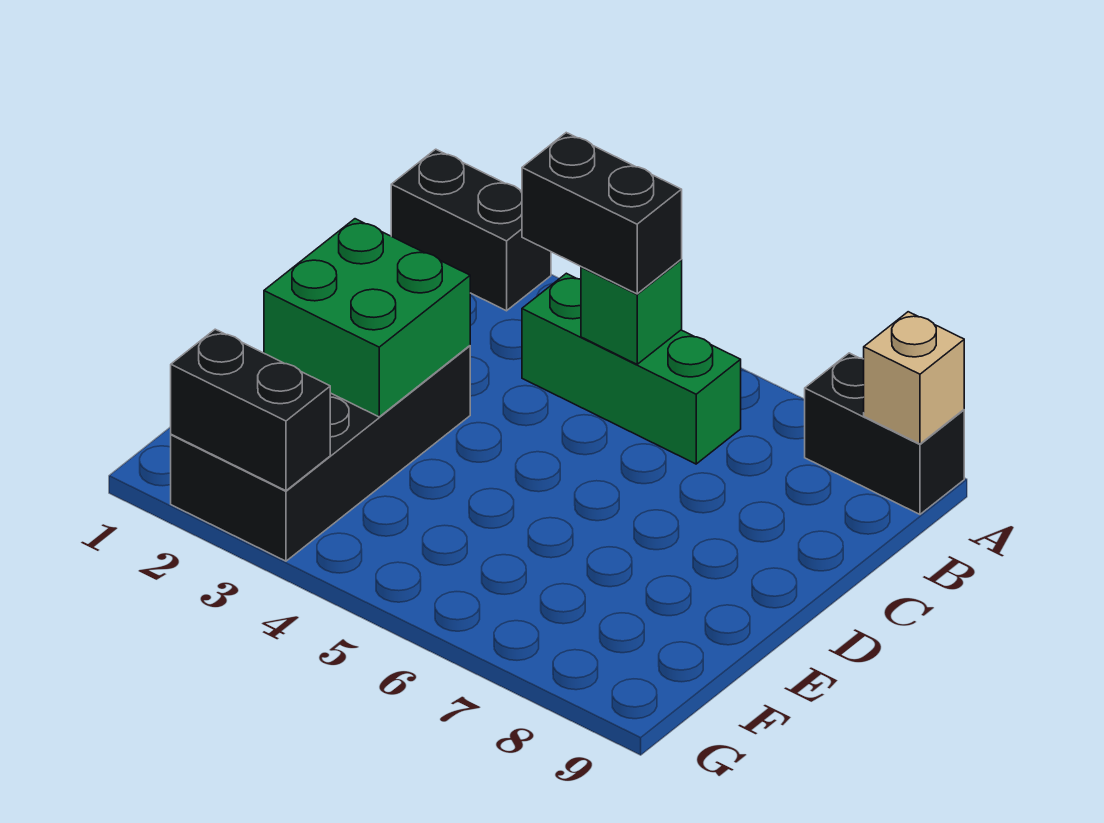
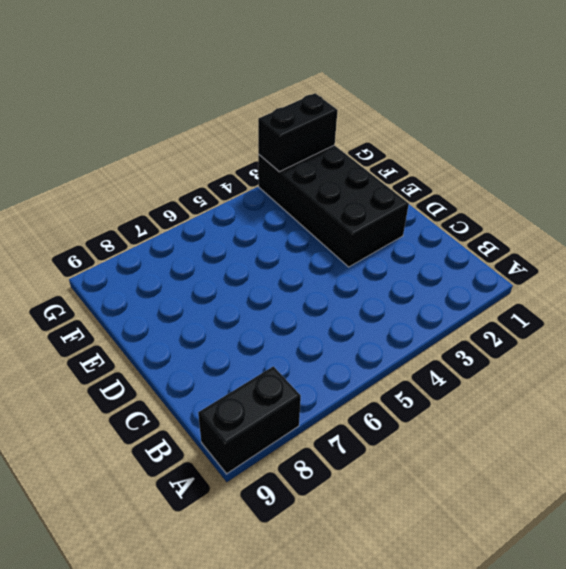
none -> black brick A1:A2 level 1
none -> green brick B4:B6 level 1

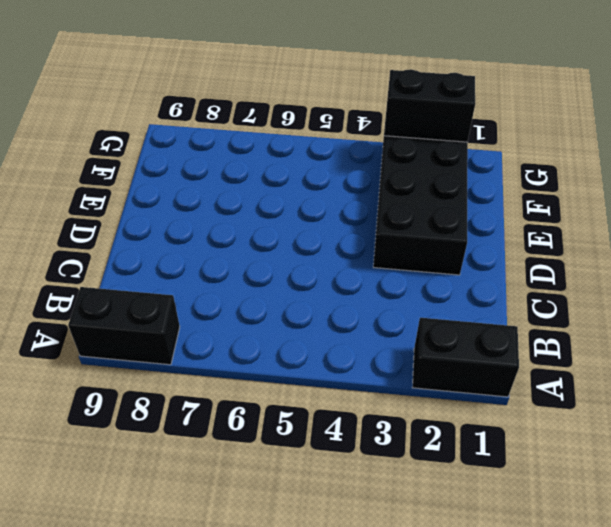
none -> green brick B4:B6 level 1
none -> tan brick A9 level 2

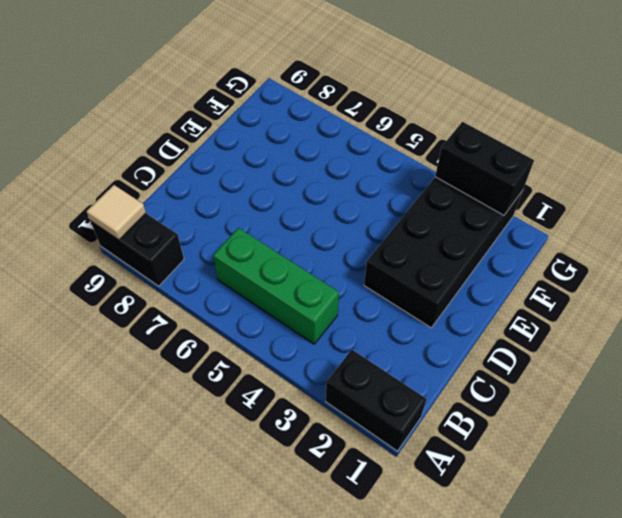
tan tile A9 level 2 -> tan brick A9 level 2
none -> green brick B5 level 2
none -> green brick D2:E3 level 2

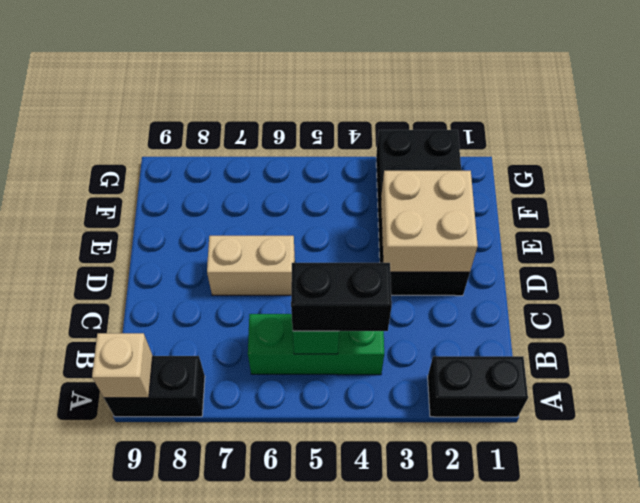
tan brick D2:E3 level 2 -> green brick D2:E3 level 2
tan brick D6:D7 level 1 -> none
none -> black brick G2:G3 level 2

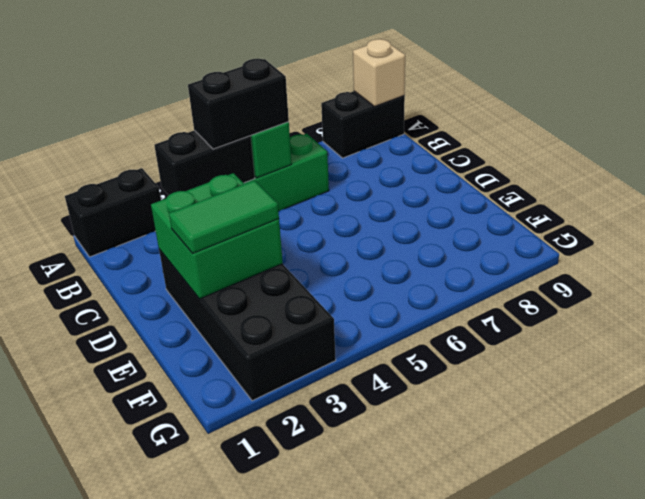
black brick B3:B4 level 2 -> black brick G2:G3 level 2
green tile E2:E3 level 3 -> none

